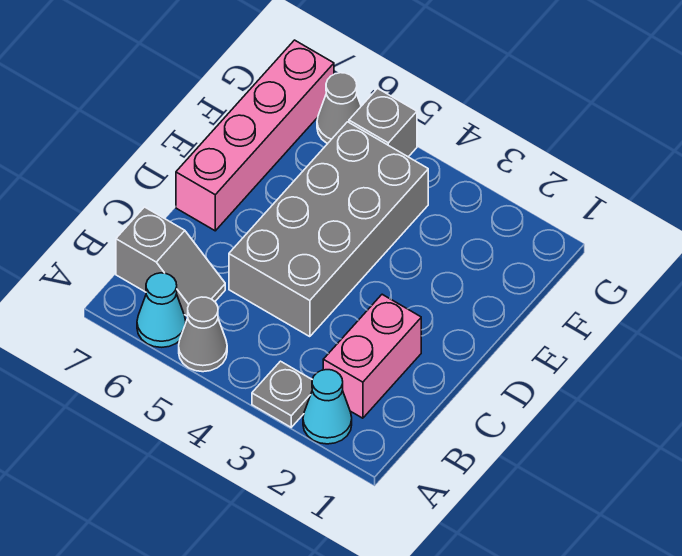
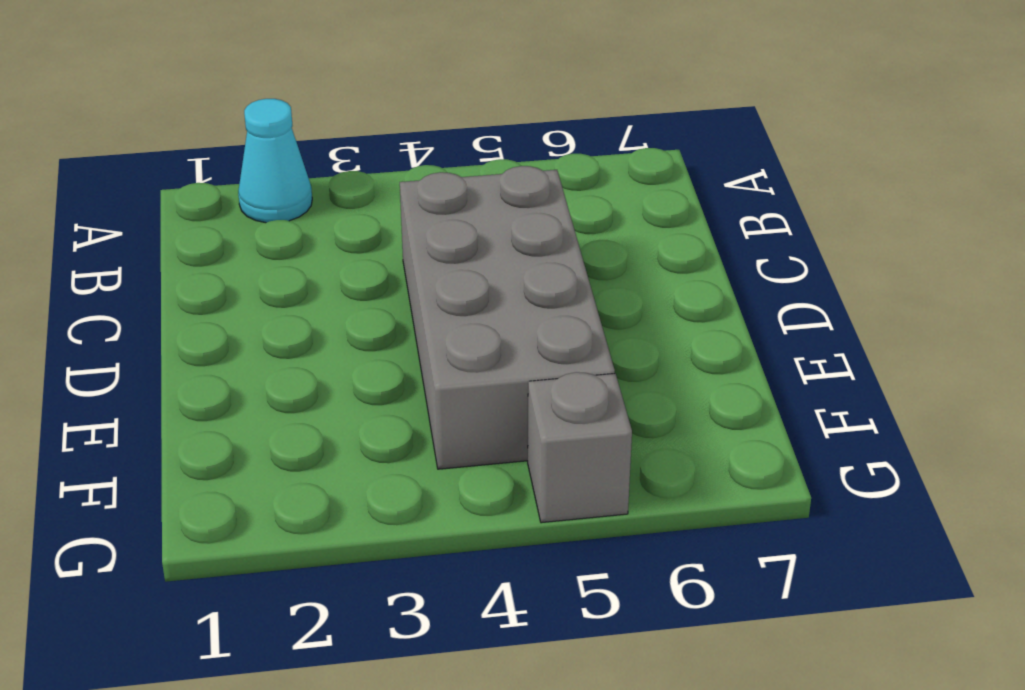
none -> grey plate A3 level 1
none -> grey cone A5 level 1

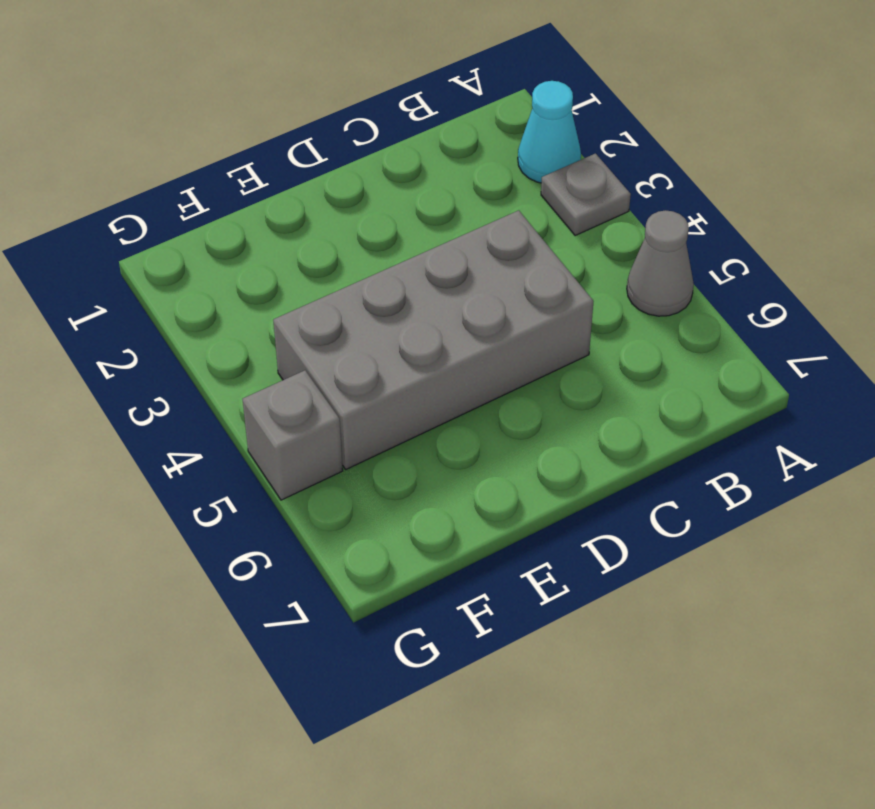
none -> cyan cone A6 level 1
none -> pink brick B2:C2 level 1

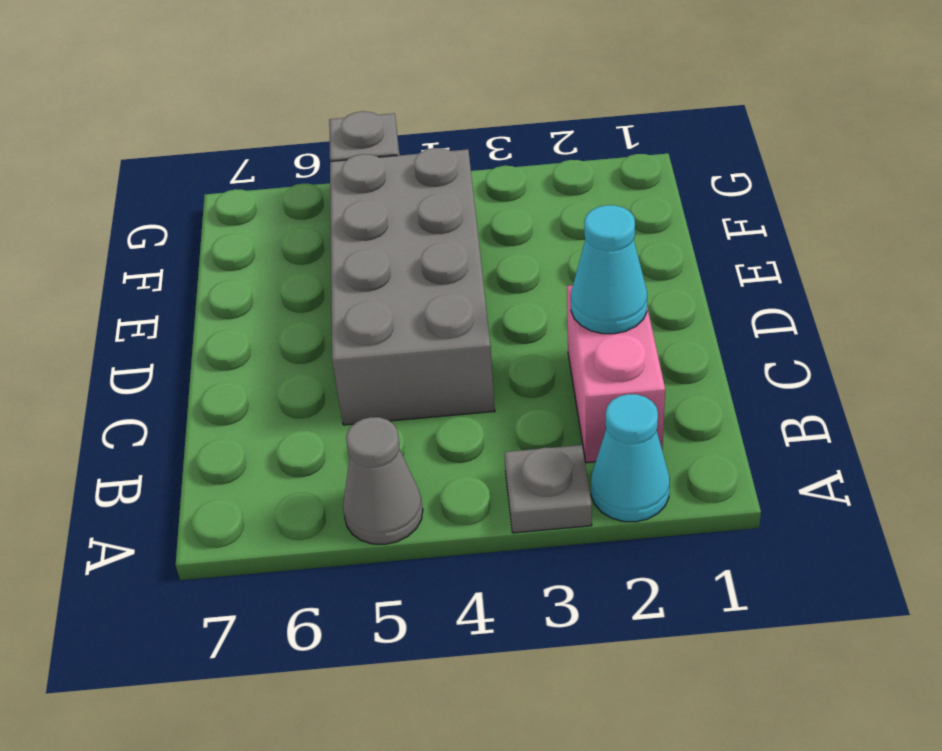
cyan cone C2 level 2 -> cyan cone A6 level 1
none -> grey slope B6:B7 level 1 top 7
none -> pink brick D7:G7 level 1

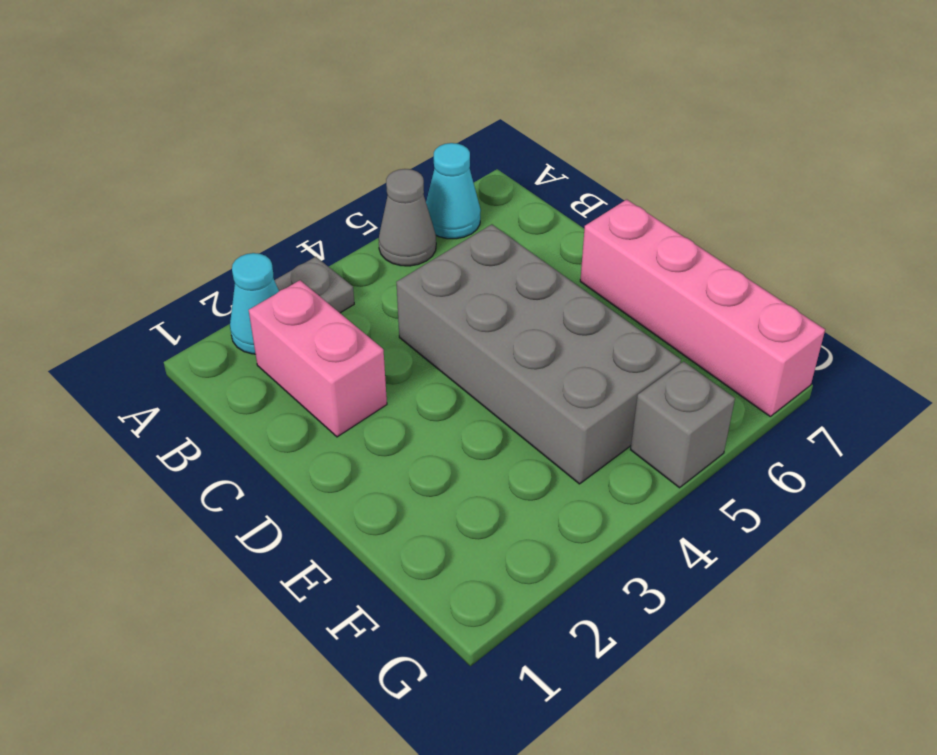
none -> grey slope B6:B7 level 1 top 7
none -> grey cone G6 level 1

